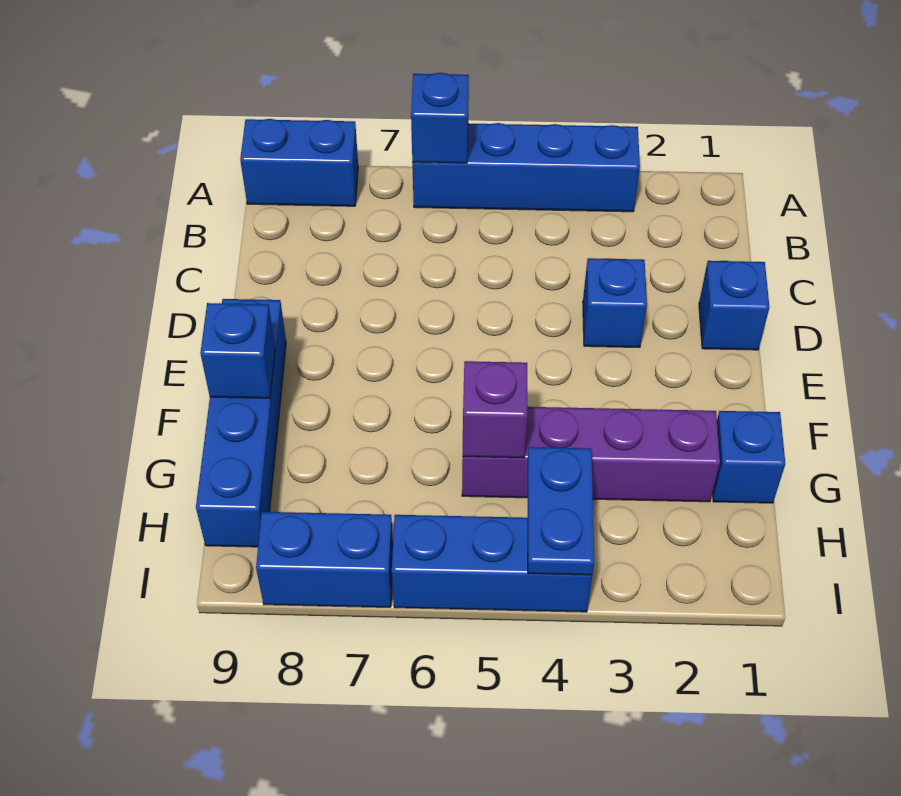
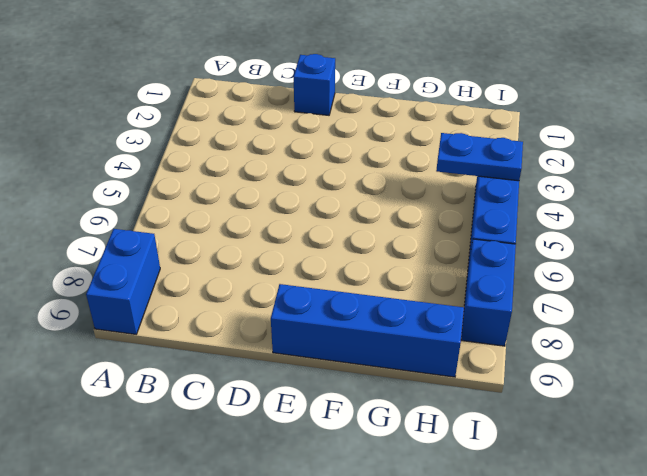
none -> blue brick A3:A6 level 1
none -> blue brick D3 level 1
none -> blue brick G1 level 1

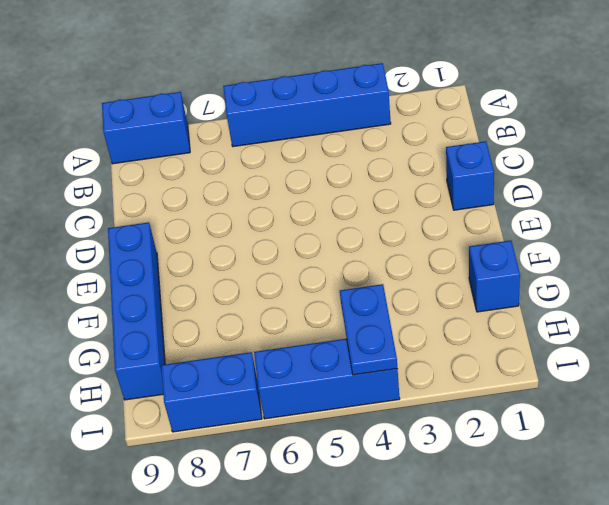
none -> blue brick D3 level 1
none -> purple brick G2:G5 level 1
none -> blue brick A6 level 2

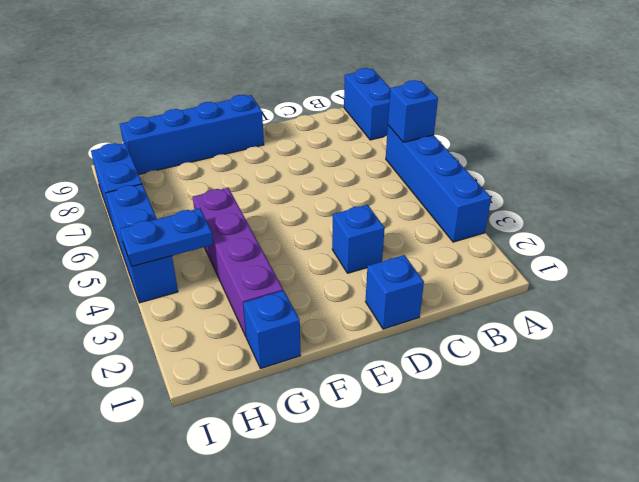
none -> blue brick F9 level 2
none -> purple brick G5 level 2

